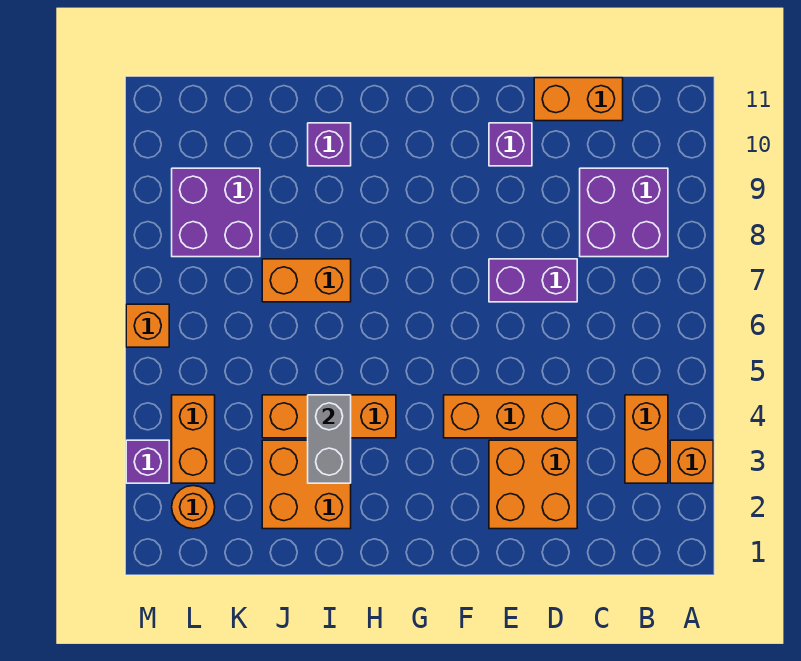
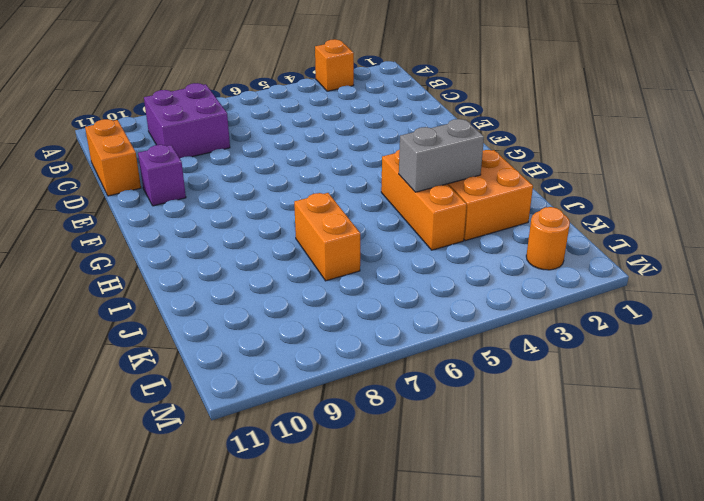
none -> orange brick B3:B4 level 1
none -> orange brick D2:E3 level 1
none -> orange brick D4:F4 level 1

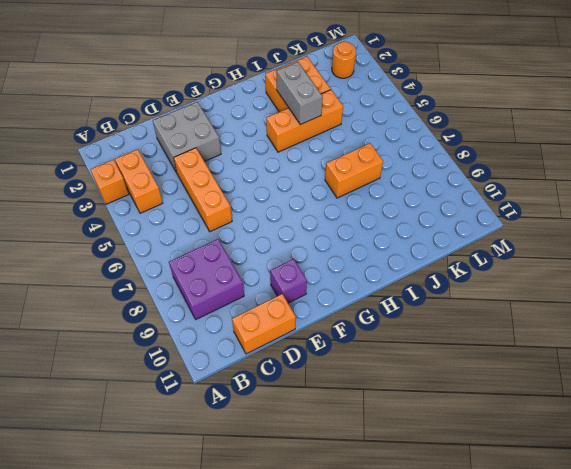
grey brick D2:E3 level 1 -> orange brick D2:E3 level 1
orange brick D4:D6 level 1 -> orange brick D4:F4 level 1
none -> purple brick D7:E7 level 1
none -> purple brick I10 level 1
none -> purple brick K8:L9 level 1

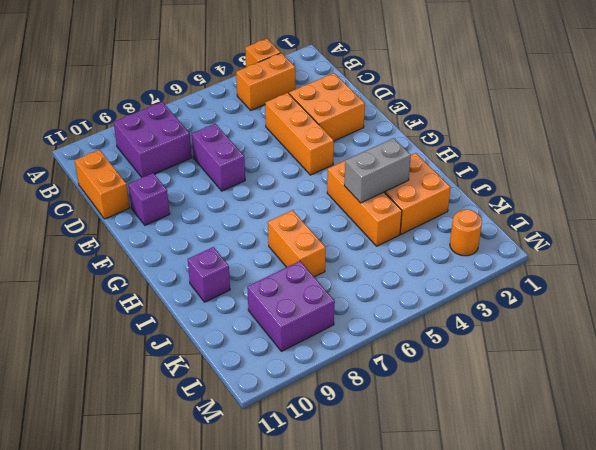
none -> orange brick L3:L4 level 1
none -> purple brick M3 level 1
none -> orange brick M6 level 1

